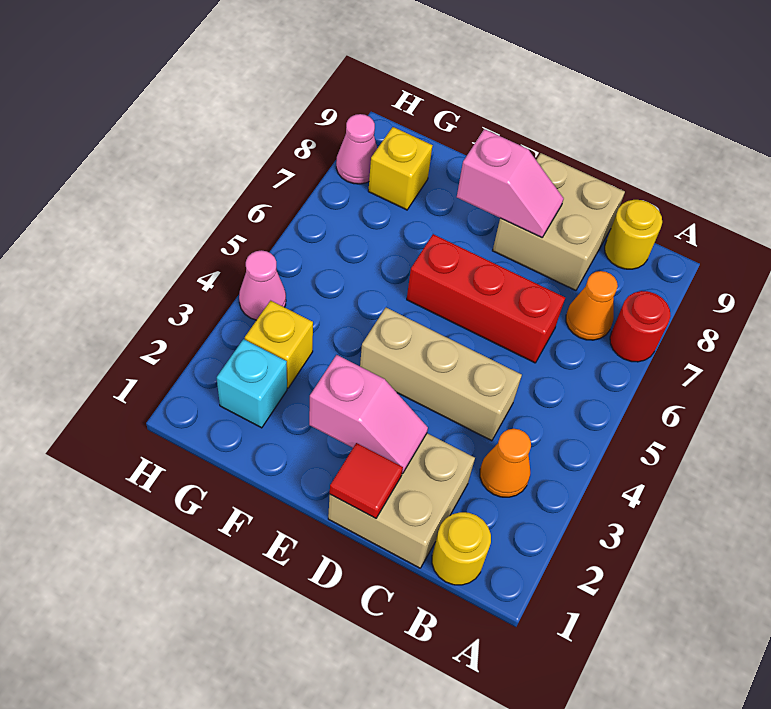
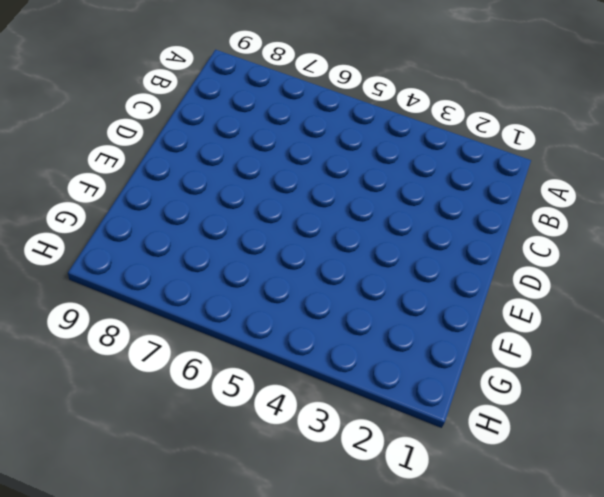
none -> red round brick A7 level 1
none -> yellow round brick B1 level 1
none -> orange cone B3 level 1

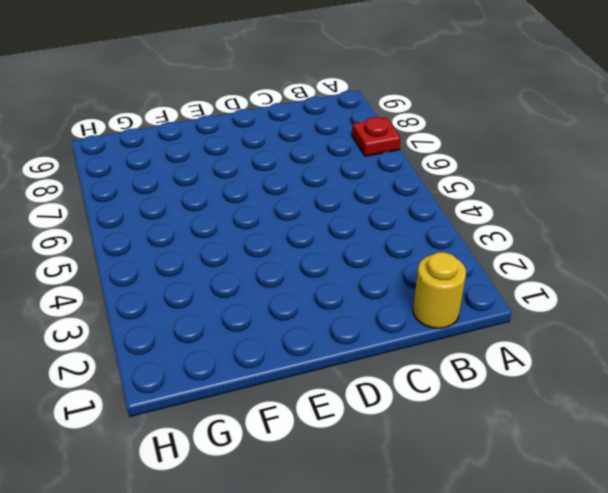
red plate A7 level 1 -> red round brick A7 level 1
none -> orange cone B3 level 1
none -> orange cone B7 level 1
none -> yellow round brick B9 level 1

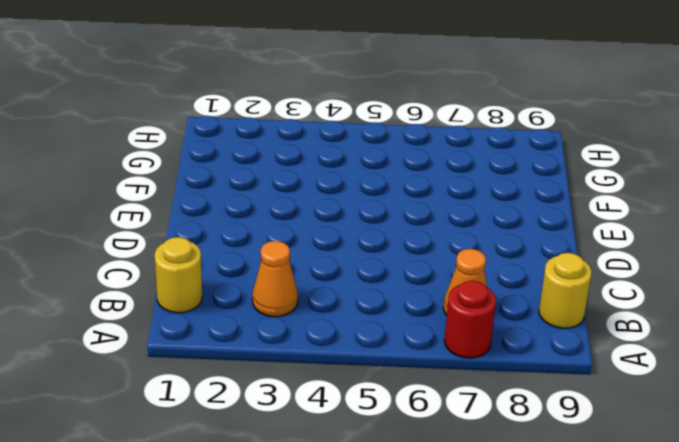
none -> tan brick C1:D2 level 1
none -> tan brick C4:E4 level 1
none -> red brick C6:E6 level 1

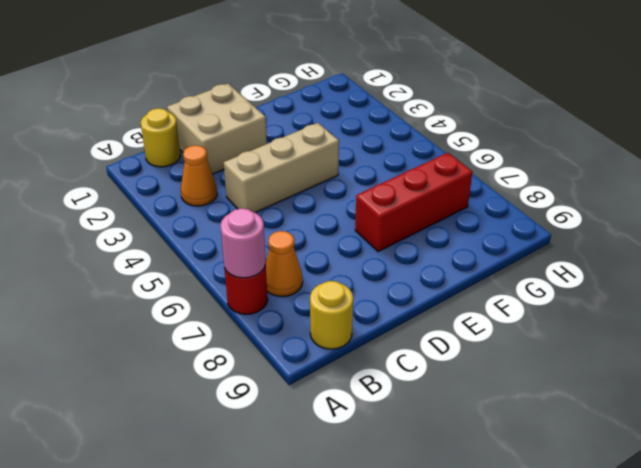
pink round brick A7 level 2 -> none
red brick E7:G7 level 1 -> red brick C6:E6 level 1
none -> tan brick C8:D9 level 1
none -> cyan brick G2 level 1
none -> yellow brick G3 level 1

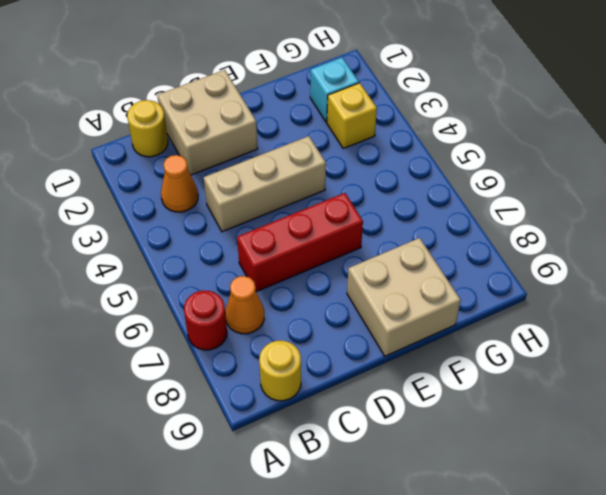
tan brick E8:F9 level 1 -> tan brick C8:D9 level 1
none -> yellow brick G8 level 1
none -> pink cone H4 level 1
none -> pink cone H8 level 1

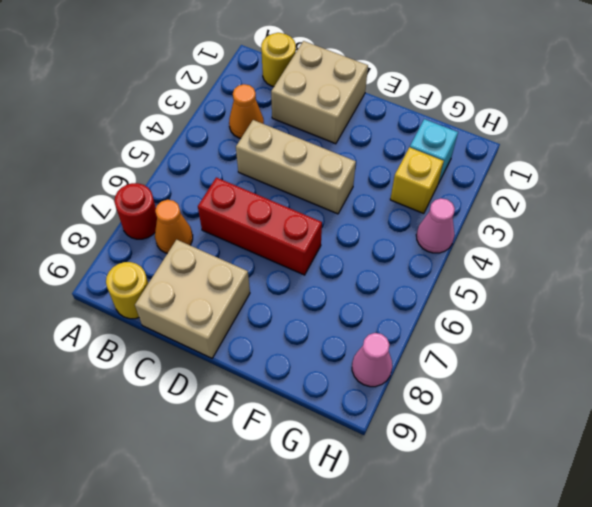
none -> yellow brick G8 level 1
none -> red tile D1 level 2
none -> pink slope D2:E2 level 2 top E

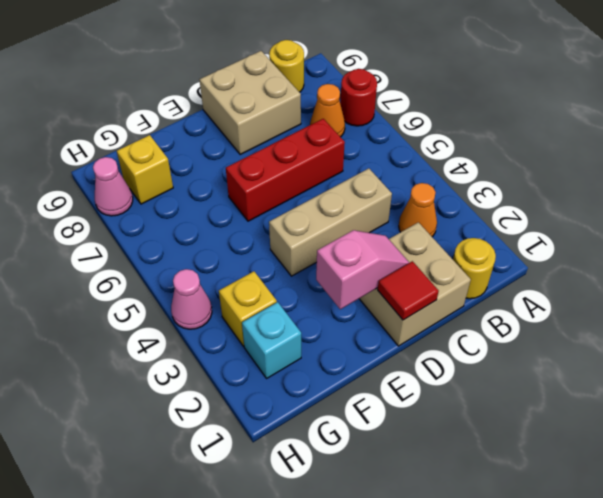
none -> pink slope D8:E8 level 2 top E

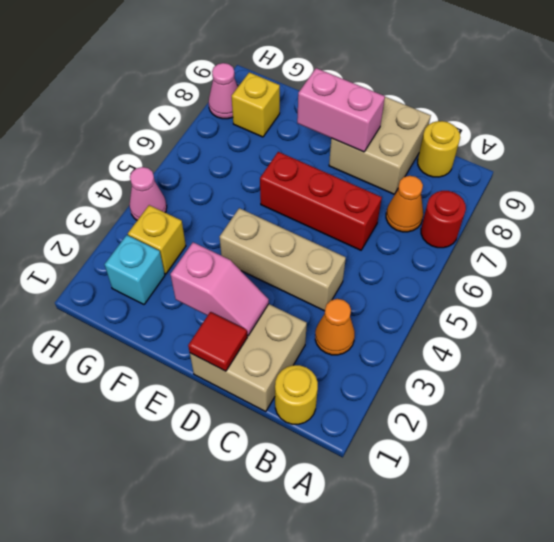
pink brick D8:E8 level 2 -> pink slope D8:E8 level 2 top E

